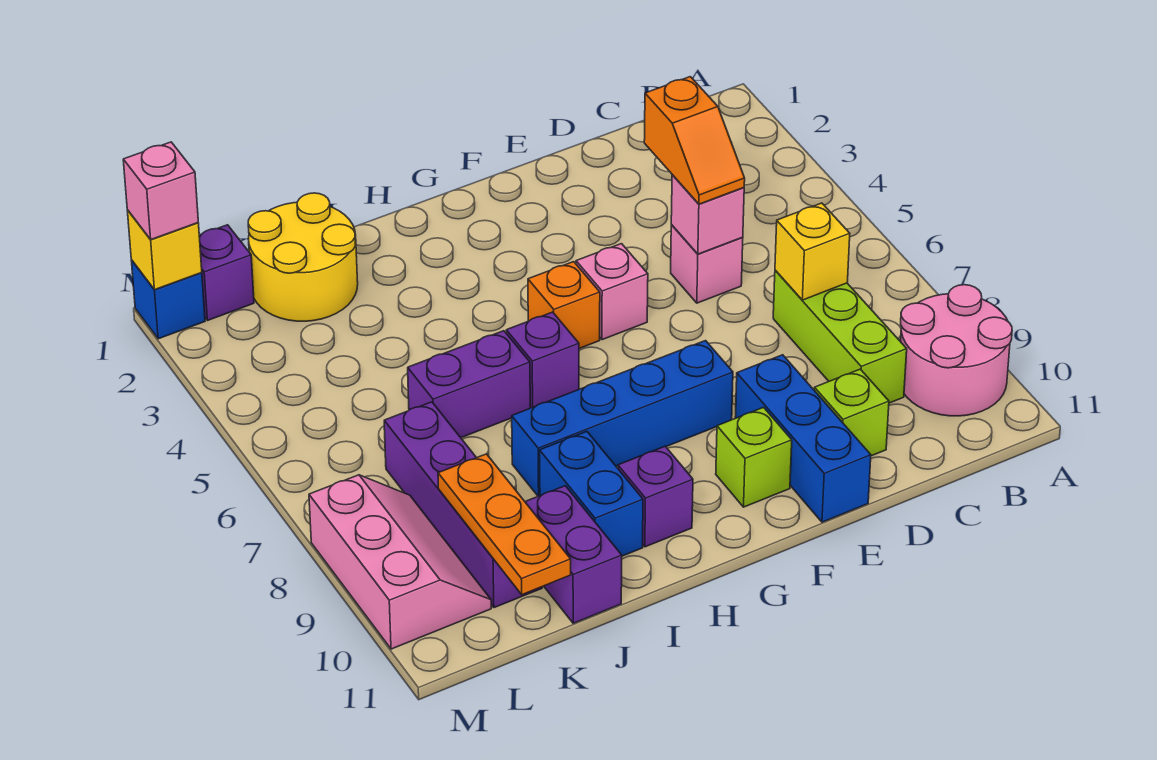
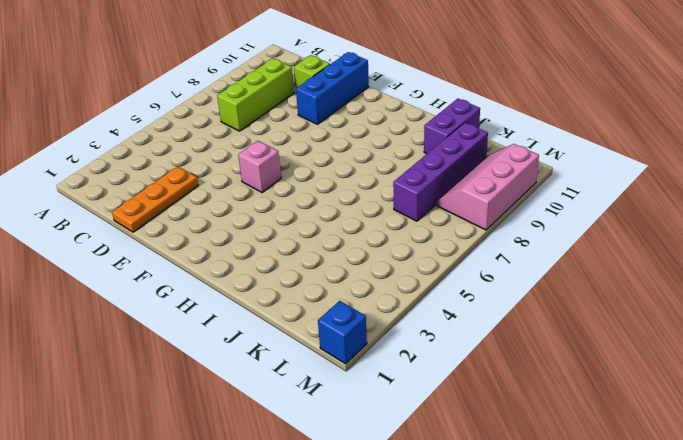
orange plate D1:D3 level 1 -> orange plate K9:K11 level 2
none -> pink round brick A9:B10 level 1
none -> pink brick D5 level 1
none -> blue brick F8:I8 level 1

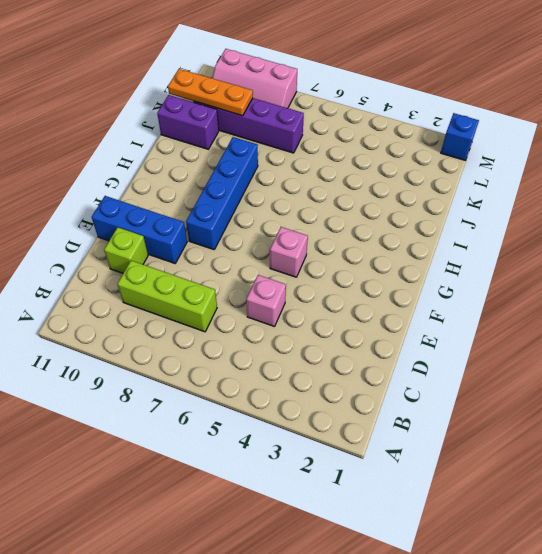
none -> pink round brick A9:B10 level 1
none -> lime brick F10 level 1
none -> orange brick G5 level 1

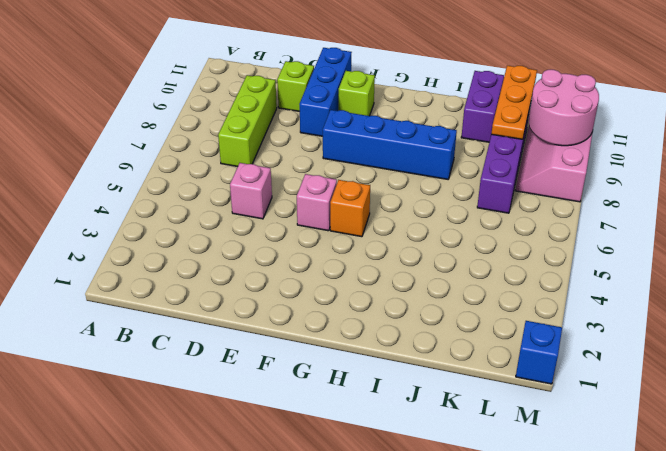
pink round brick L9:M10 level 2 -> pink round brick A9:B10 level 1
none -> purple brick H6 level 1
none -> purple brick H10 level 1
none -> purple brick I6:J6 level 1

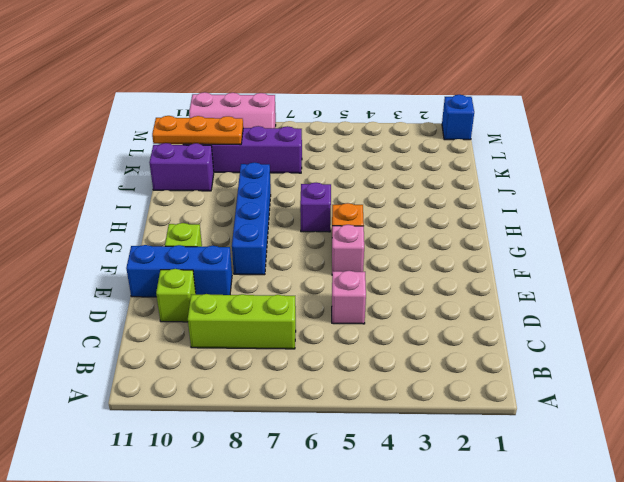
none -> pink round brick A9:B10 level 1
none -> purple brick H10 level 1
none -> purple brick I6:J6 level 1

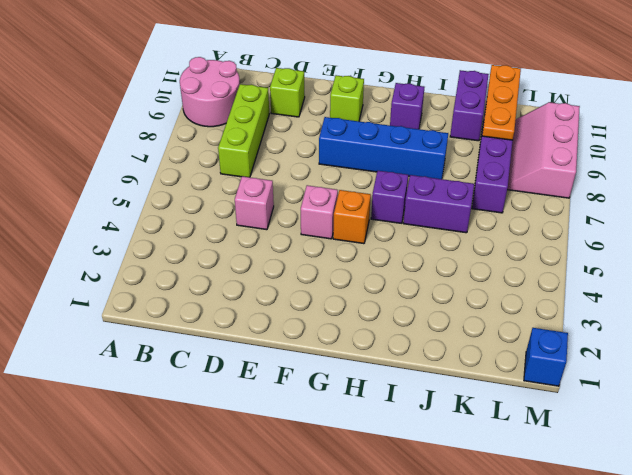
none -> blue brick E9:E11 level 1
none -> blue brick I9:I10 level 1
none -> yellow round brick J1:K2 level 1

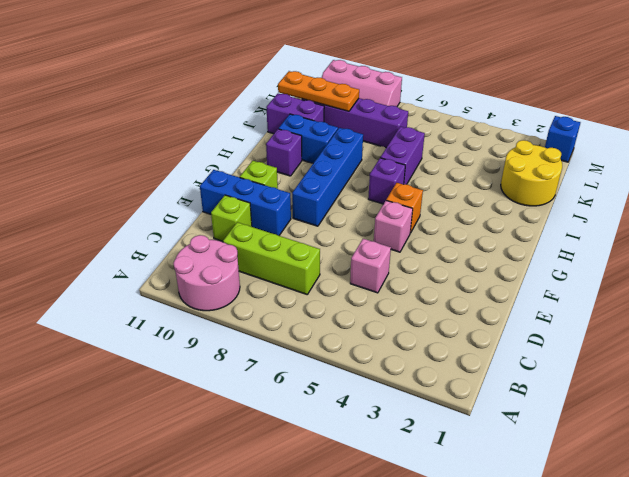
none -> purple brick L1 level 1
none -> yellow brick C7 level 2
none -> pink brick D5 level 2

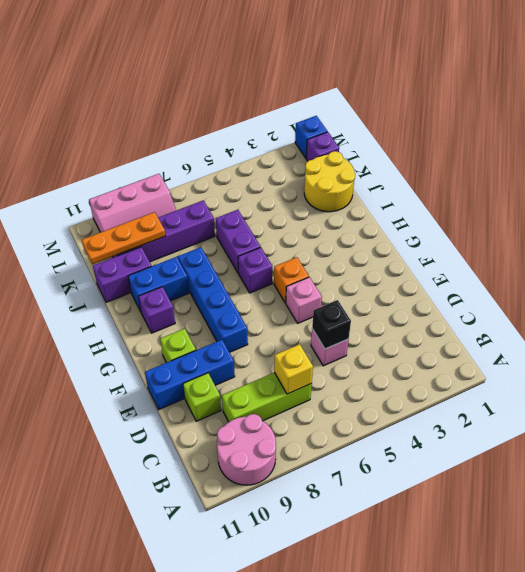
black brick D5 level 2 -> pink brick D5 level 2
none -> yellow brick M1 level 2
none -> orange slope D4:D5 level 3 top 4
none -> pink brick M1 level 3

